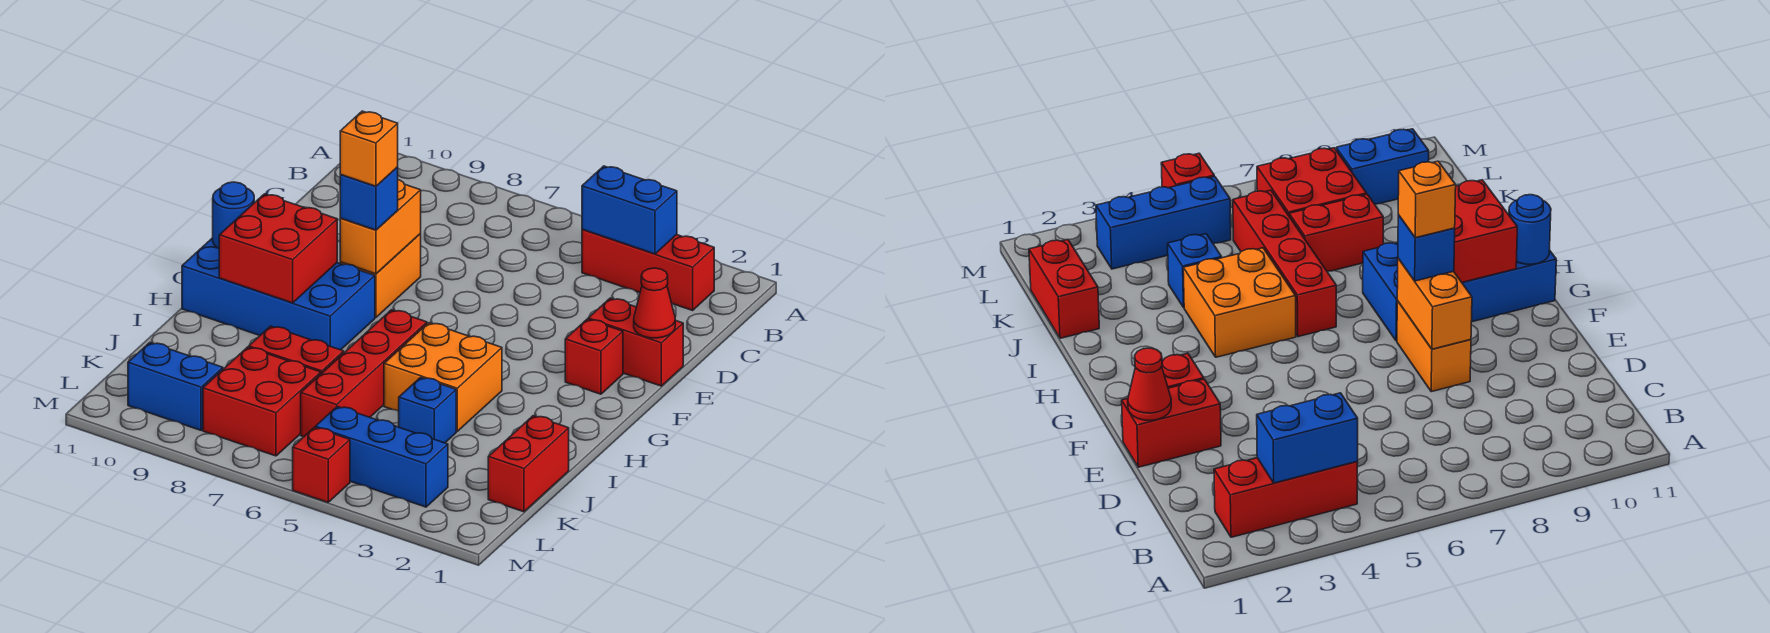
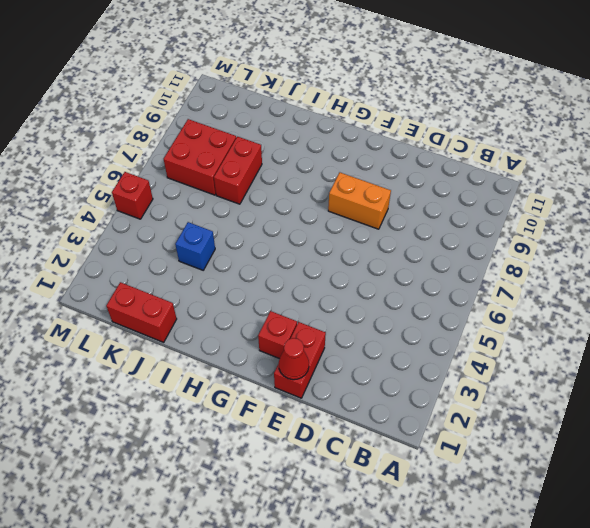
none -> red brick B2:B4 level 1
none -> blue brick G8:H11 level 1
none -> orange brick H4:I5 level 1

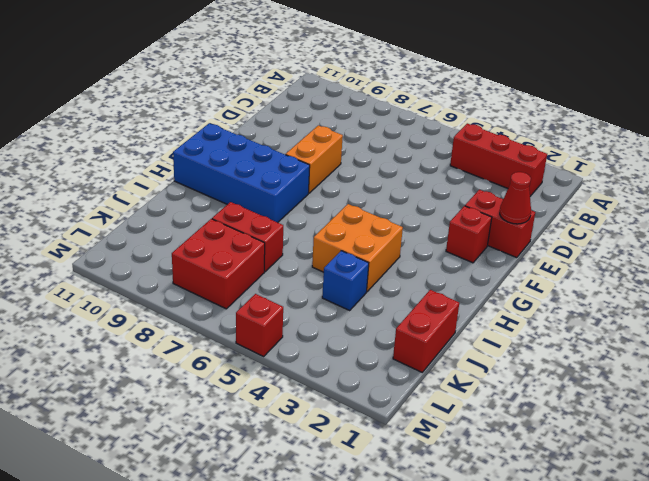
none -> red brick H6:K6 level 1
none -> blue brick L3:L5 level 1
none -> blue brick L9:L10 level 1

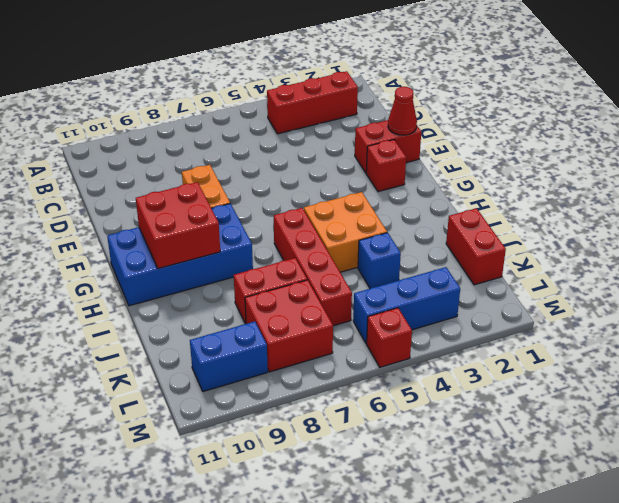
none -> blue brick B3:B4 level 2
none -> orange brick E8:F8 level 2
none -> blue round brick G11 level 2

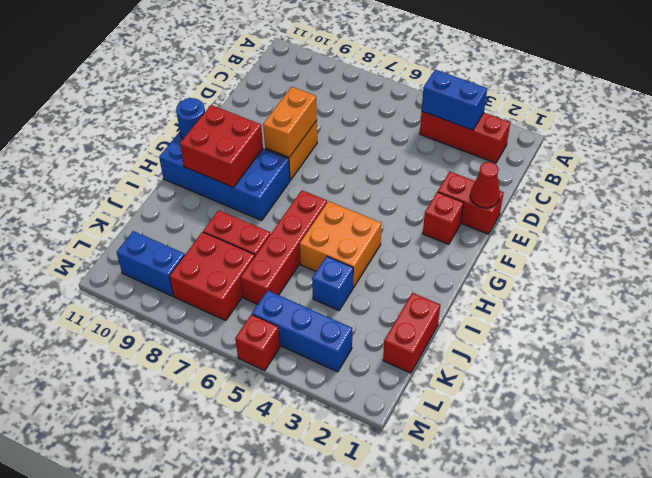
none -> blue brick F8 level 3
none -> orange brick F8 level 4

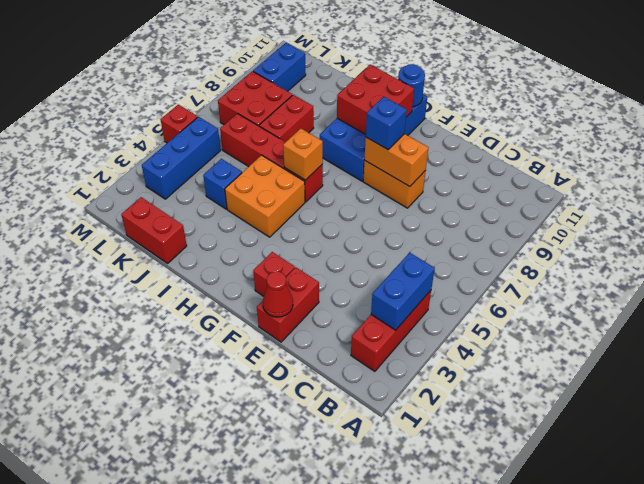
orange brick H6 level 2 -> orange brick F8 level 4

